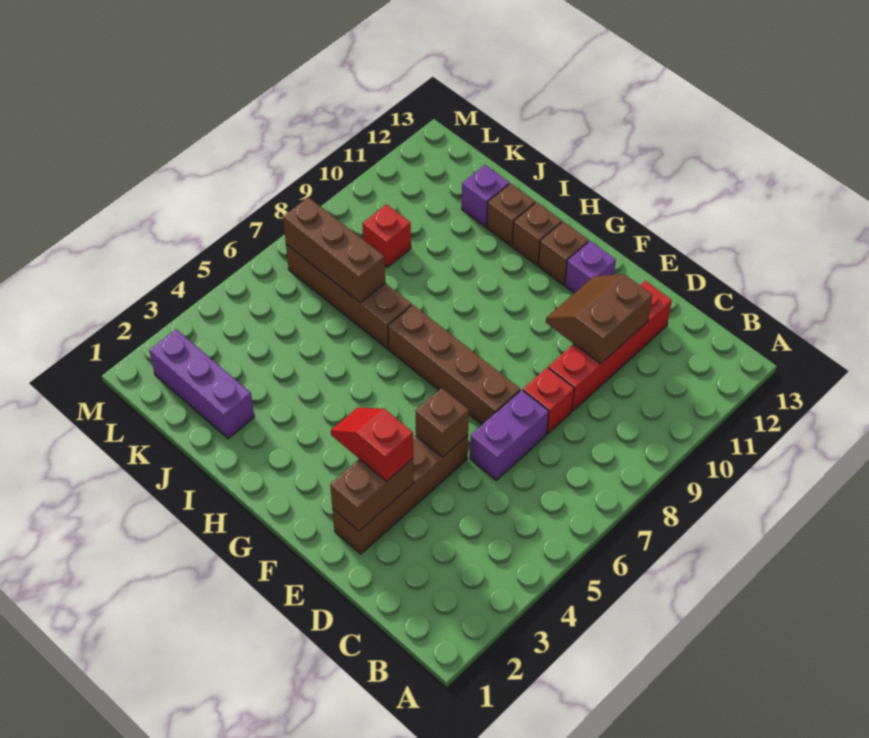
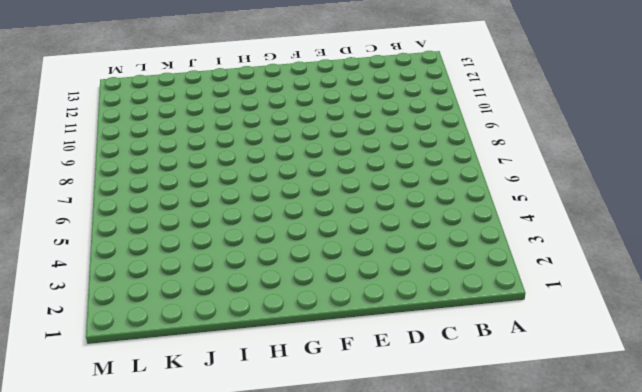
none -> purple brick D6:D7 level 1
none -> red brick D8 level 1
none -> red brick D9:D12 level 1

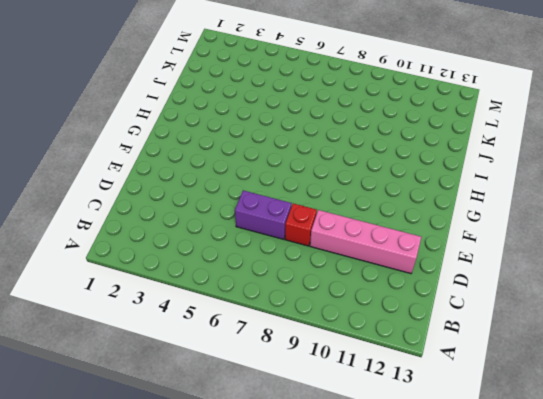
pink brick D9:D12 level 1 -> red brick D9:D12 level 1
none -> brown brick E2:E5 level 1
none -> brown brick E7:H7 level 1
none -> purple brick F12 level 1

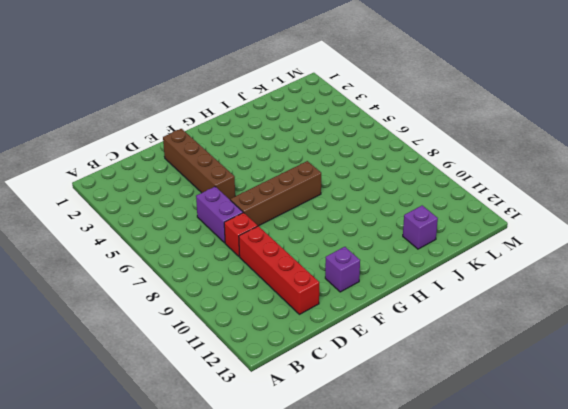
none -> brown brick G12 level 1
none -> brown brick H12 level 1
none -> brown brick I7:L7 level 1

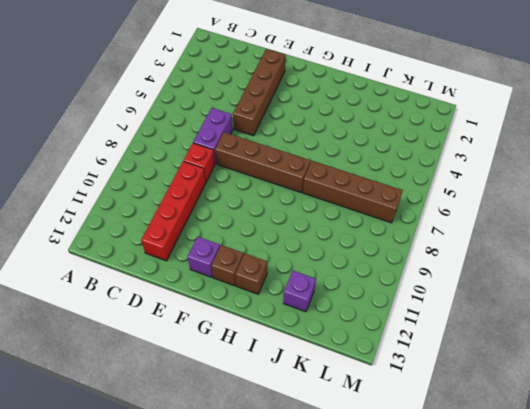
none -> brown brick I12 level 1
none -> purple brick J2:L2 level 1
none -> red brick K9 level 1

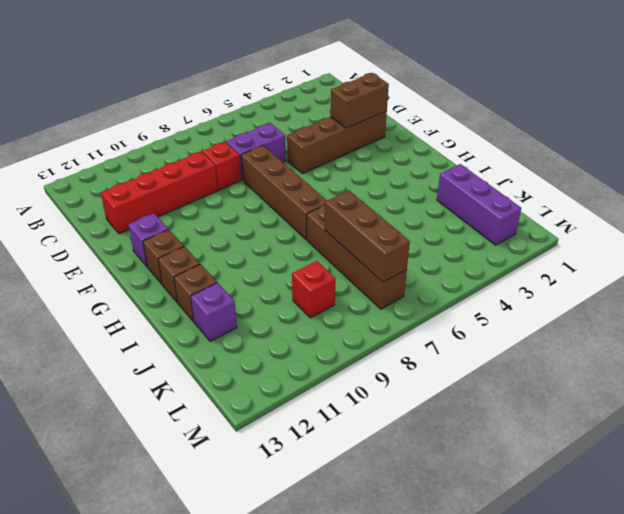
none -> brown slope D10:E11 level 2 top D
none -> brown brick E5 level 2
none -> red slope E3:F3 level 3 top E

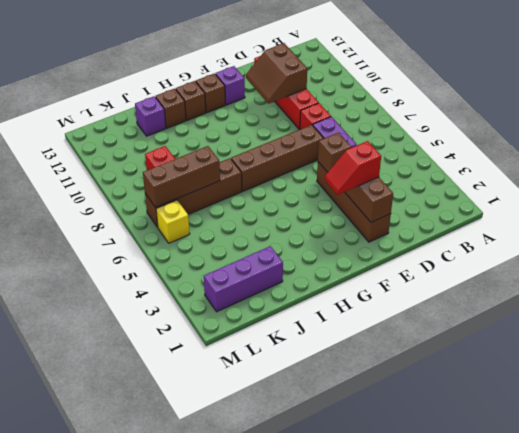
yellow brick L6 level 1 -> none

